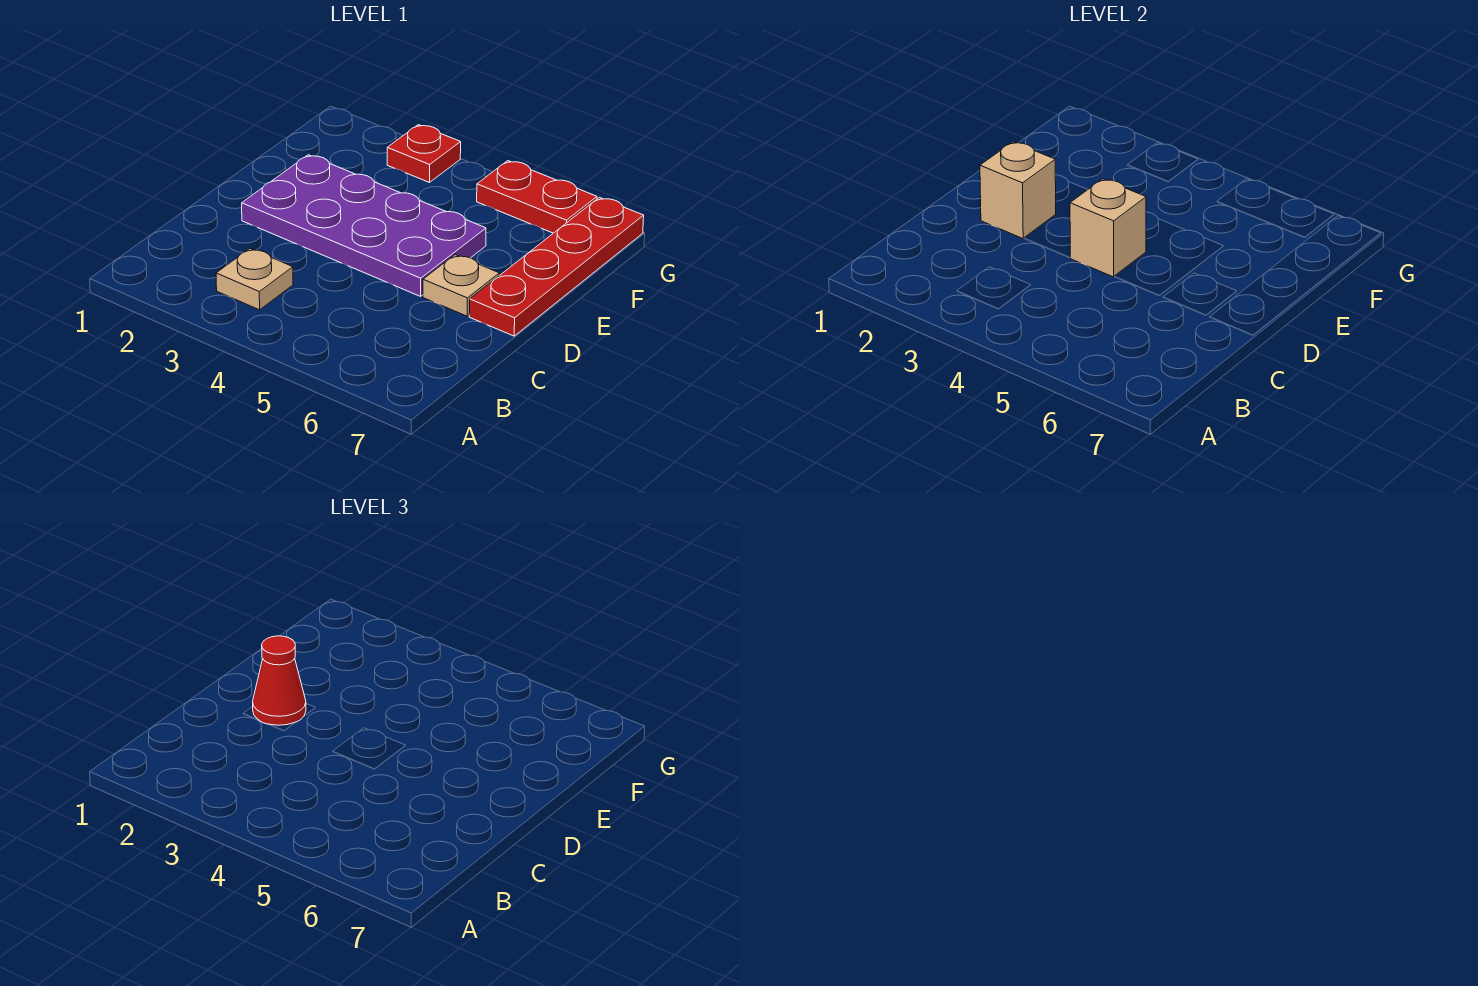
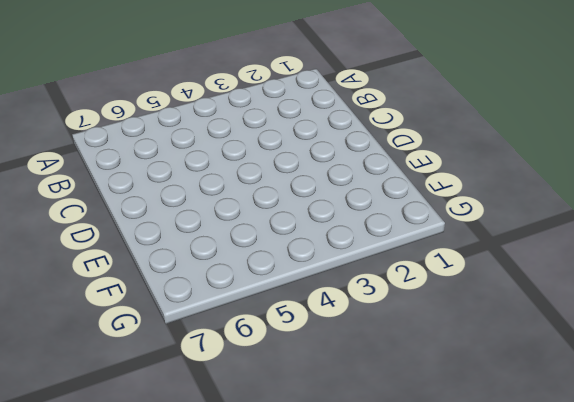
none -> tan plate B3 level 1
none -> purple plate D2:E5 level 1

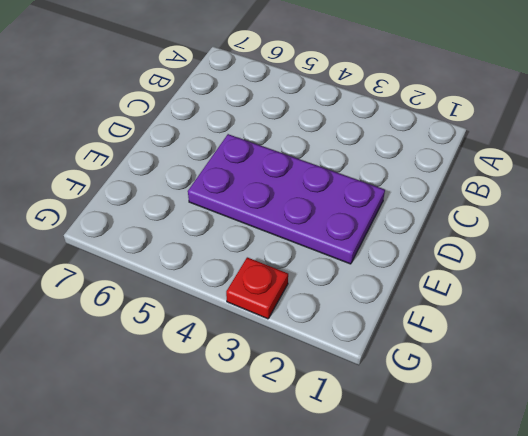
none -> tan plate B3 level 1
none -> tan plate D6 level 1

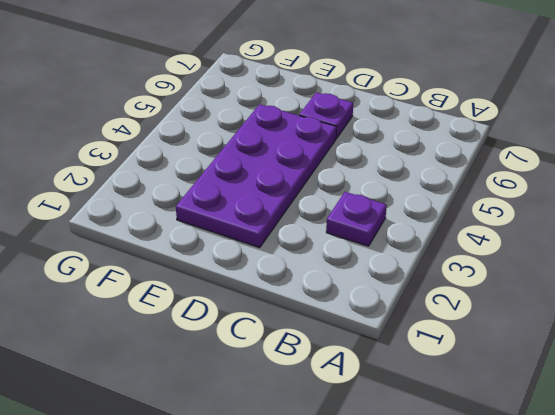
purple plate B3 level 1 -> tan plate B3 level 1
purple plate D6 level 1 -> tan plate D6 level 1
none -> red plate D7:G7 level 1
none -> red plate G3 level 1

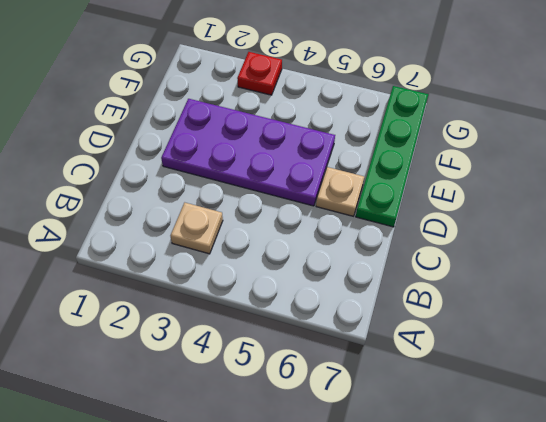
green plate D7:G7 level 1 -> red plate D7:G7 level 1
none -> red plate G5:G6 level 1
none -> tan brick D2 level 2

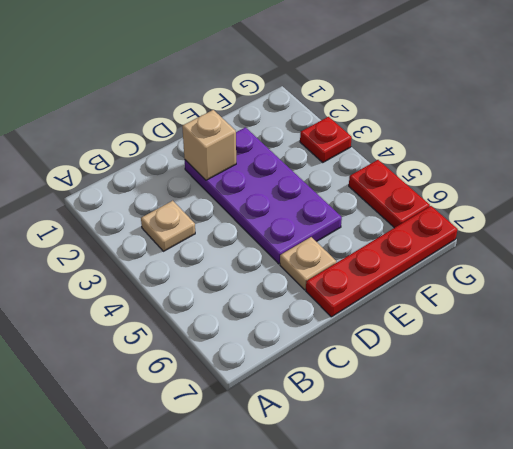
none -> tan brick D4 level 2
none -> red cone D2 level 3

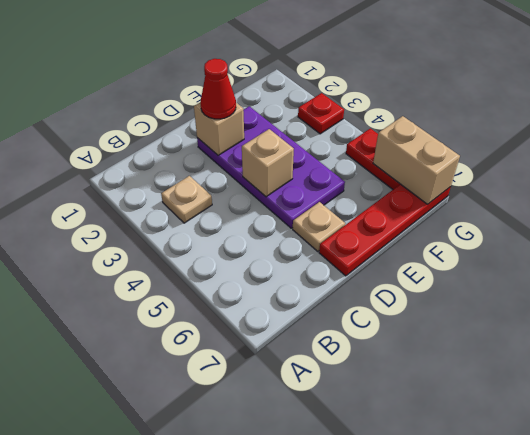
tan brick G6:G7 level 2 -> none

